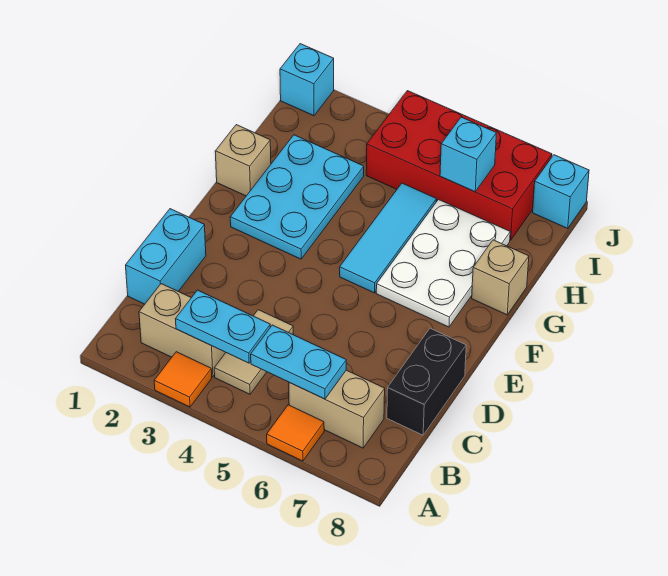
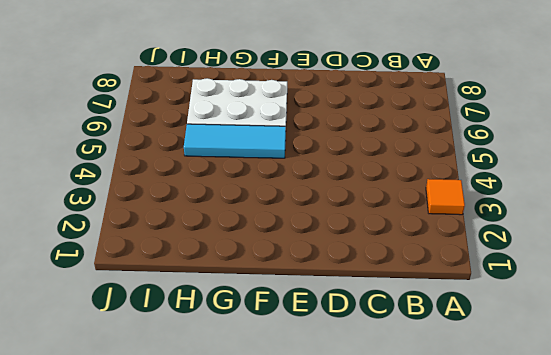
none -> orange tile A6 level 1
none -> tan brick B2:B3 level 1
none -> tan tile B4:C4 level 1

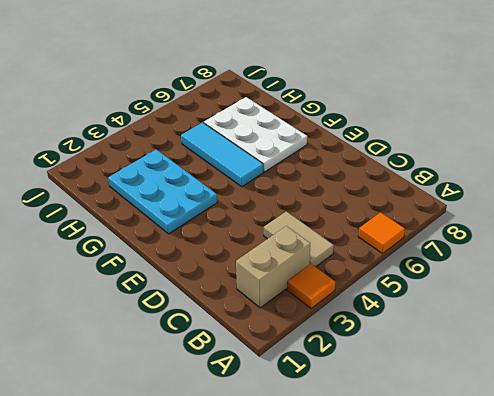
none -> tan brick B6:B7 level 1
none -> cyan brick C1:D1 level 1
none -> black brick C8:D8 level 1

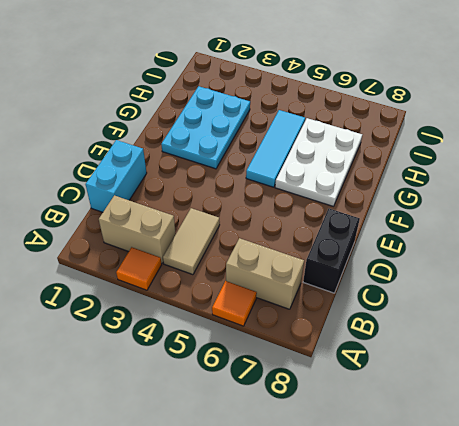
none -> tan brick G1 level 1
none -> tan brick G8 level 1
none -> red brick I4:J7 level 1

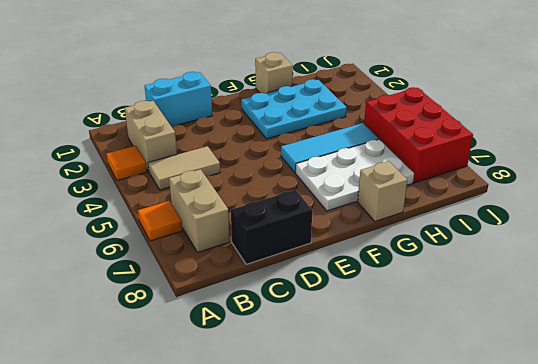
red brick I5:J7 level 1 -> red brick I4:J7 level 1
none -> cyan brick J1 level 1
none -> cyan brick J8 level 1
none -> cyan plate B3:B4 level 2

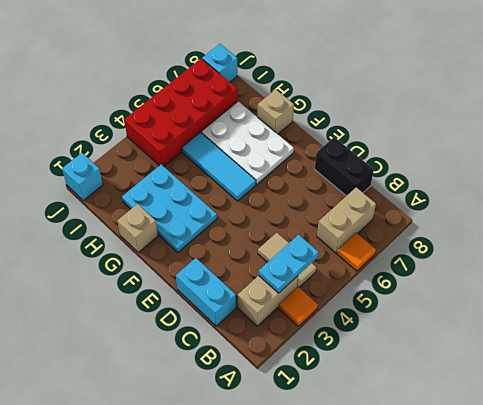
none -> cyan plate B5:B6 level 2
none -> cyan brick I6 level 2

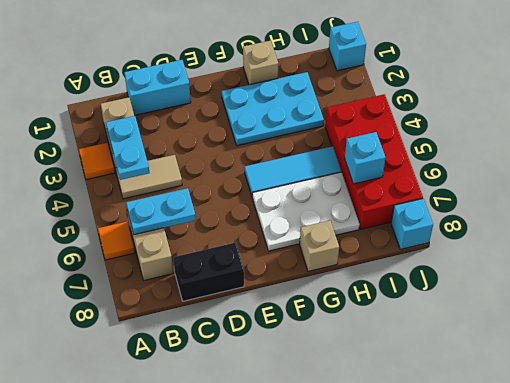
cyan plate B6:C6 level 2 -> cyan plate B5:B6 level 2

